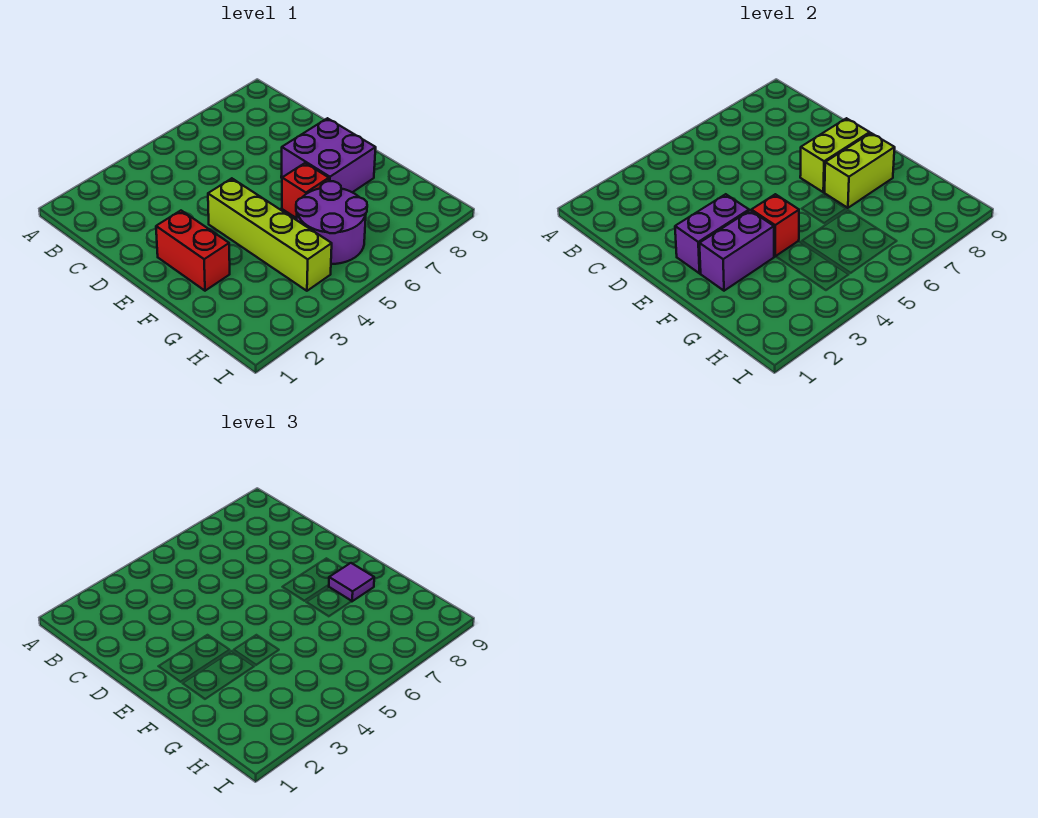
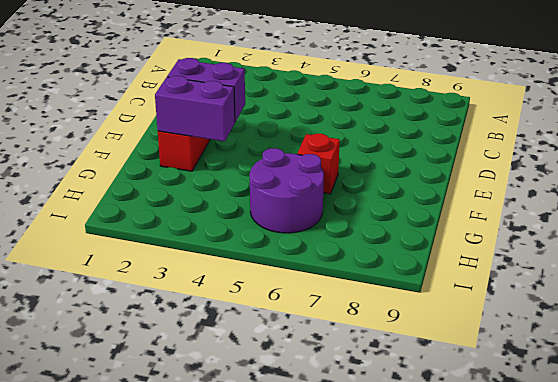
none -> lime brick E4:H4 level 1
none -> purple brick E7:F8 level 1

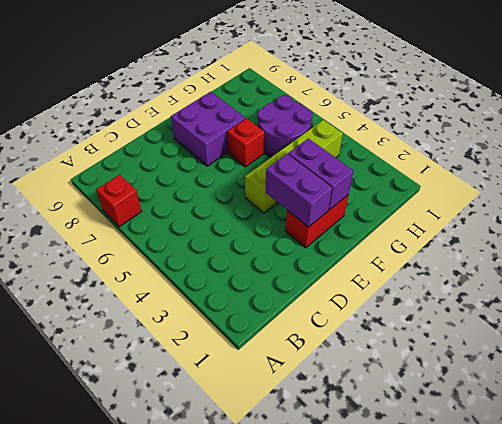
red brick A7 level 1 -> red brick F4 level 2
none -> lime brick E7:E8 level 2
none -> lime brick F7:F8 level 2

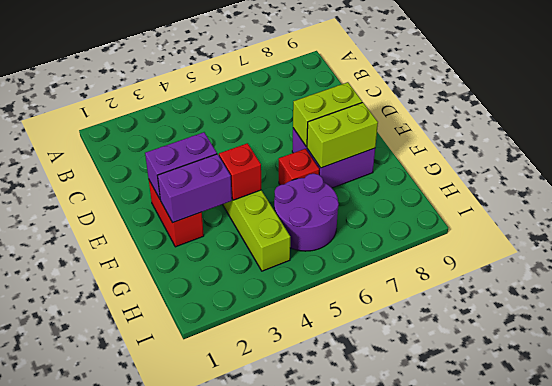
none -> purple tile F8 level 3

